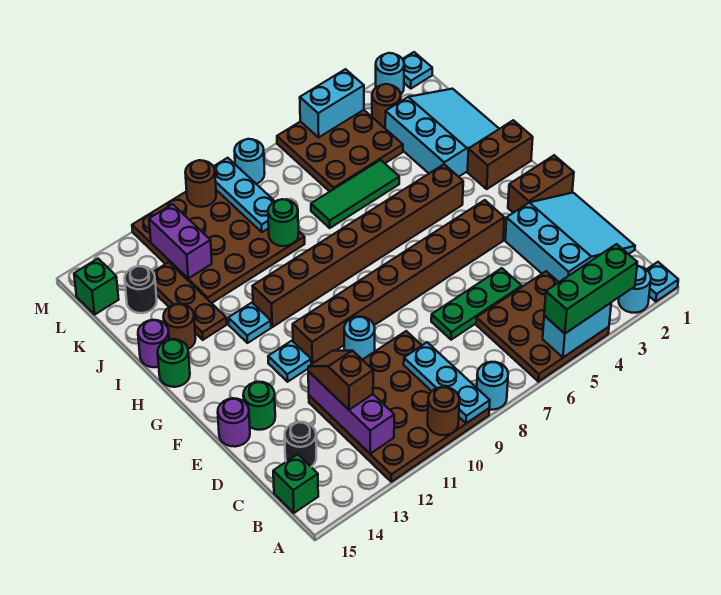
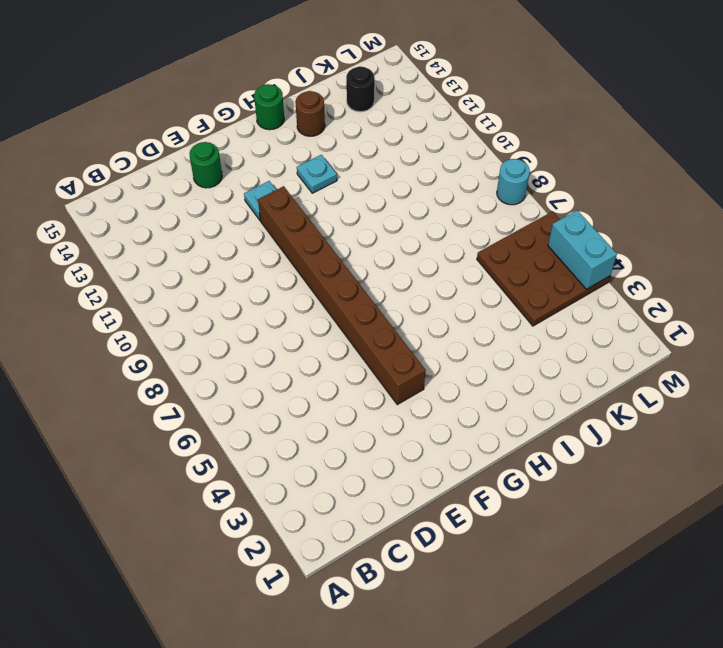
none -> cyan plate A1 level 1
none -> cyan round brick A2 level 1
none -> brown plate A4:C6 level 1
none -> cyan round brick A8 level 1

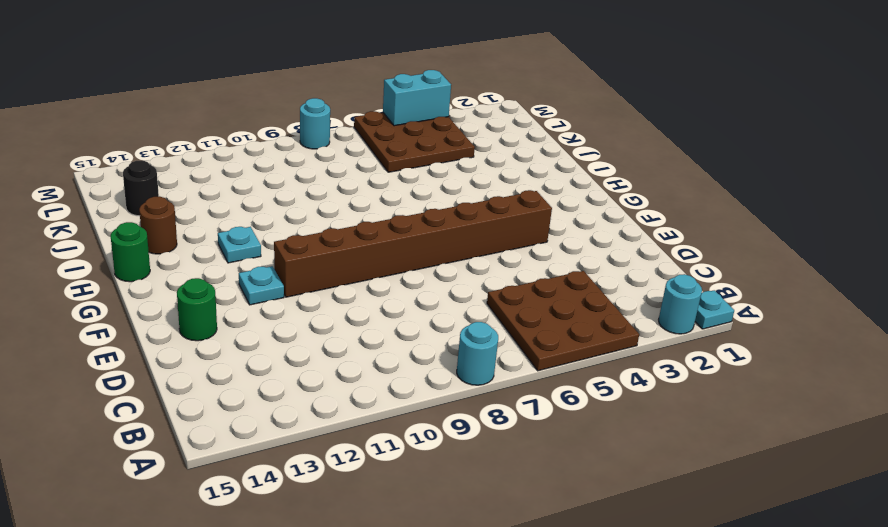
none -> brown plate A9:D12 level 1
none -> green brick B15 level 1
none -> cyan slope C1:E3 level 1 top 3
none -> black round brick C14 level 1

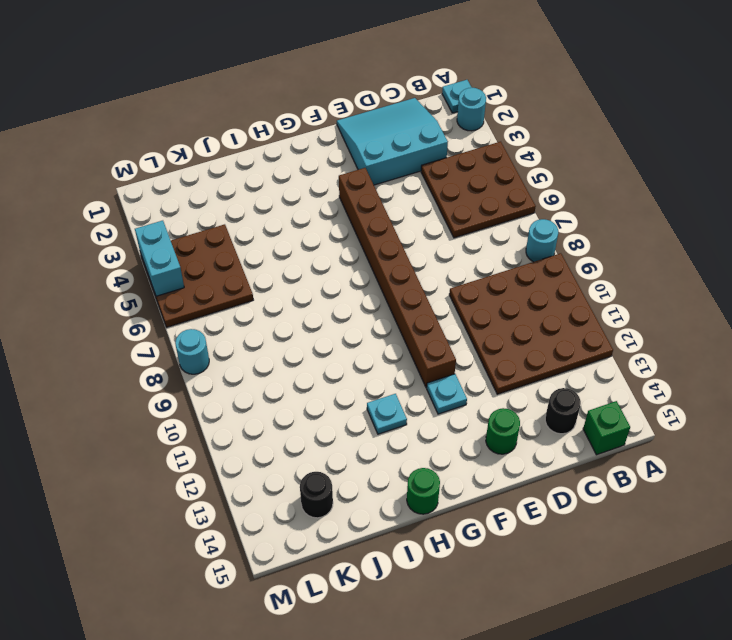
none -> green plate D5:D7 level 1
none -> cyan round brick E10 level 1
none -> purple round brick E15 level 1
none -> brown brick F1:F2 level 1

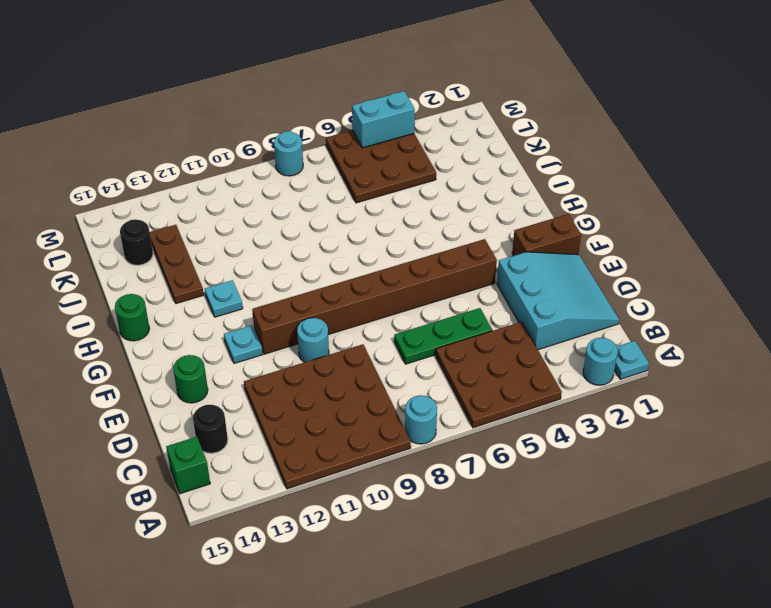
none -> purple round brick E15 level 1
none -> brown brick H1:H2 level 1
none -> brown brick H4:H11 level 1
none -> cyan slope I1:K3 level 1 top 3

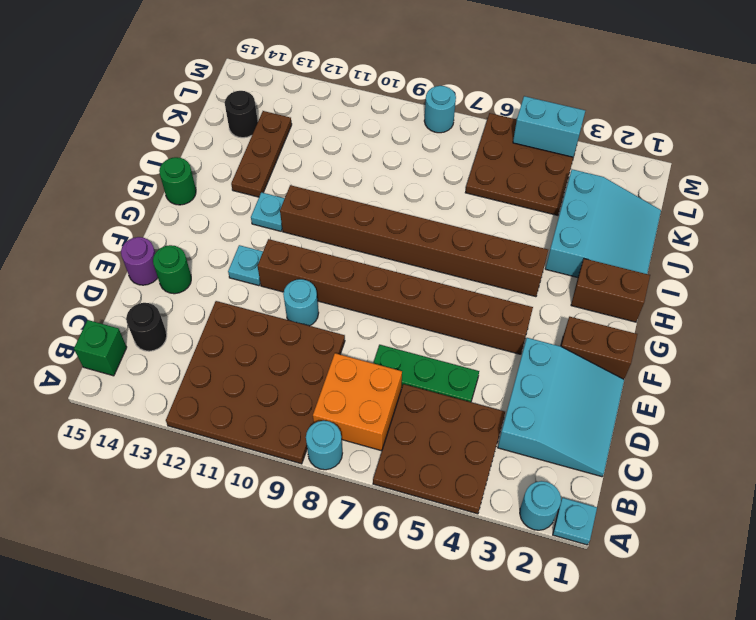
orange brick B7:C8 level 1 -> none
none -> brown round brick I14 level 1
none -> purple round brick I15 level 1
none -> green tile J5:J7 level 1
none -> brown plate J9:M12 level 1

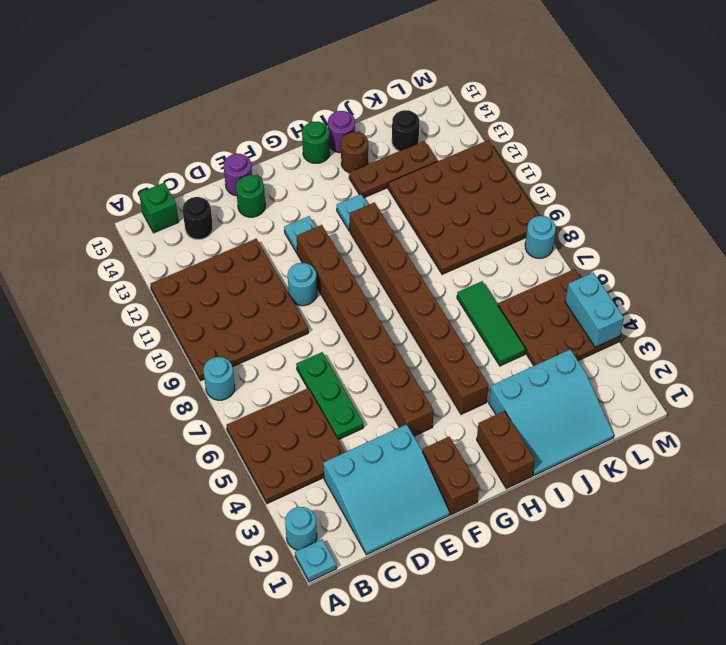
none -> brown round brick L3 level 1
none -> green brick L15 level 1
none -> cyan plate M1 level 1
none -> cyan round brick M2 level 1

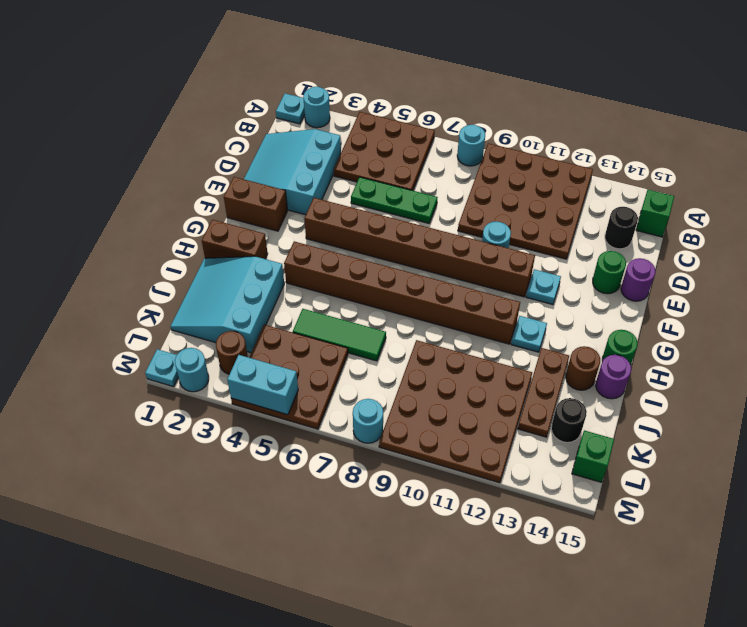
none -> cyan brick A4:A5 level 2
none -> cyan plate A9:C9 level 2
none -> brown round brick A10 level 2
none -> purple brick B12:D12 level 2

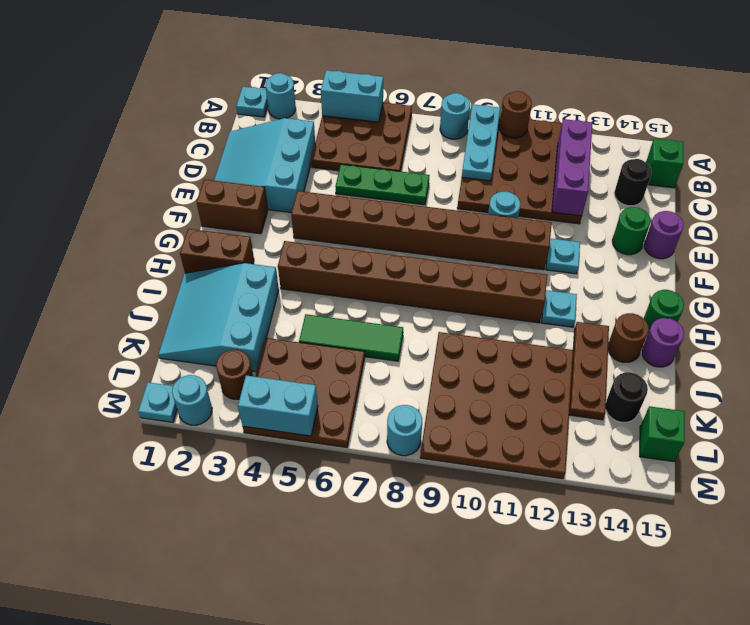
none -> green round brick J9 level 2
none -> cyan plate K9:M9 level 2
none -> purple brick K12:L12 level 2
none -> brown round brick M10 level 2

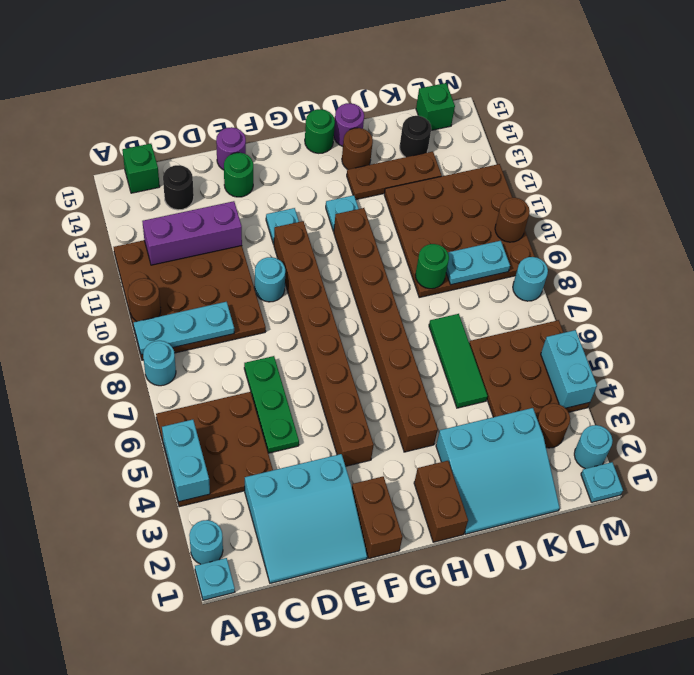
cyan plate K9:L9 level 2 -> cyan plate K9:M9 level 2
none -> purple brick K12:L12 level 2
none -> green brick A3:A5 level 3
none -> brown slope C12:D12 level 3 top C

